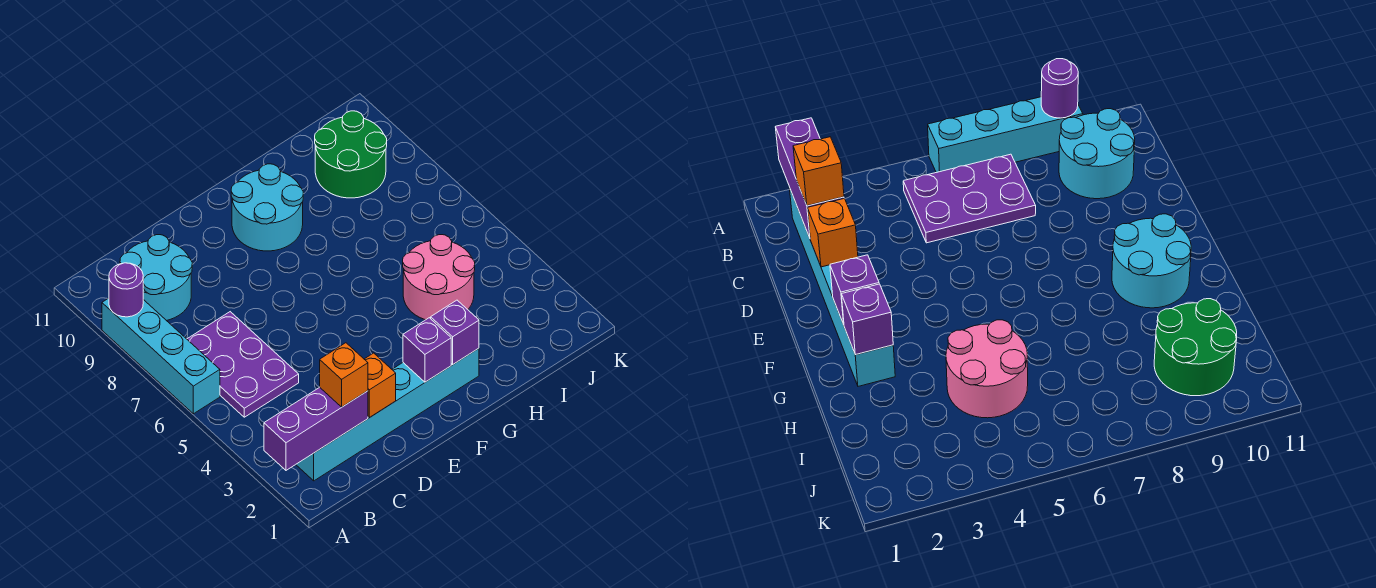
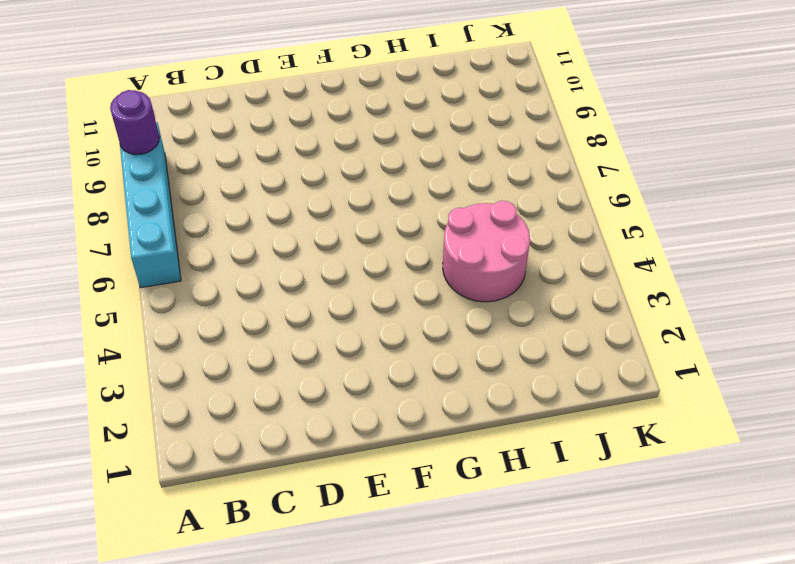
none -> cyan brick B2:G2 level 1
none -> purple plate B5:C7 level 1
none -> cyan round brick B9:C10 level 1

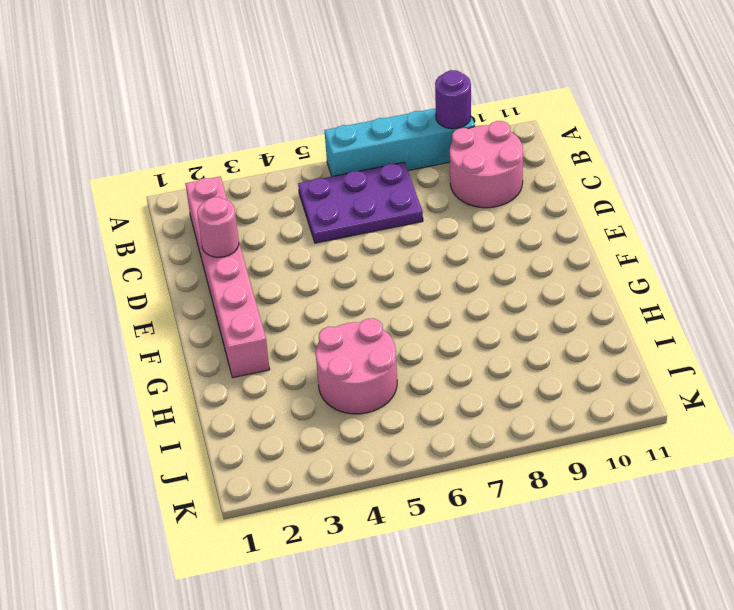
pink brick B2:G2 level 1 -> cyan brick B2:G2 level 1
pink round brick B9:C10 level 1 -> cyan round brick B9:C10 level 1
pink round brick D2 level 2 -> orange brick D2 level 2
none -> cyan round brick F9:G10 level 1
none -> green round brick I9:J10 level 1
none -> purple brick A2:C2 level 2

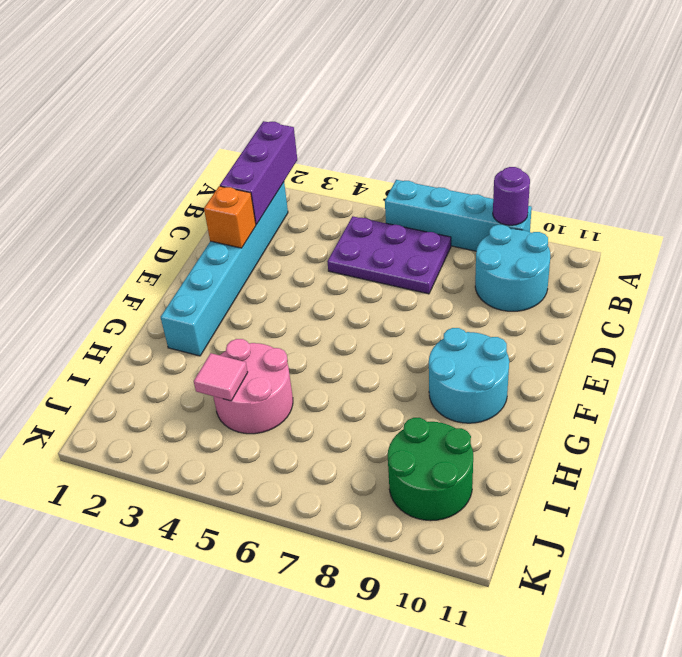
pink tile I4 level 2 -> none
none -> purple brick F2 level 2
none -> purple brick G2 level 2
none -> orange brick C2 level 3

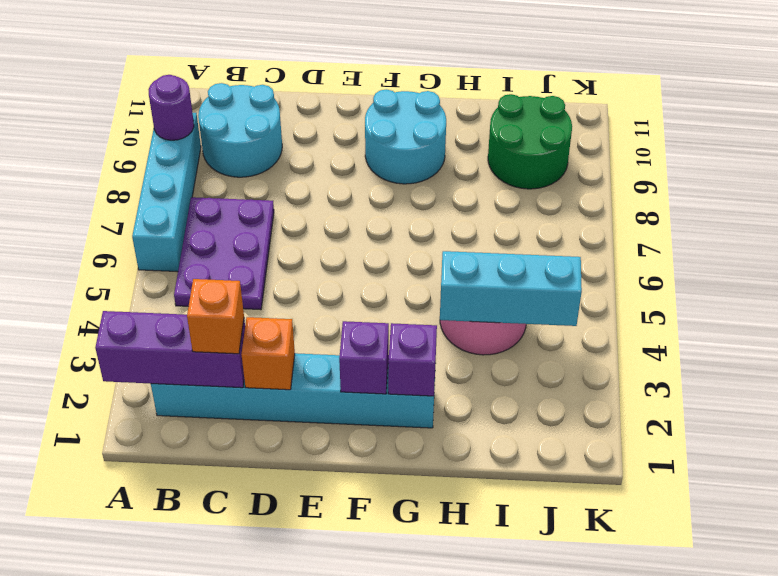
cyan brick H4:J4 level 2 -> none

